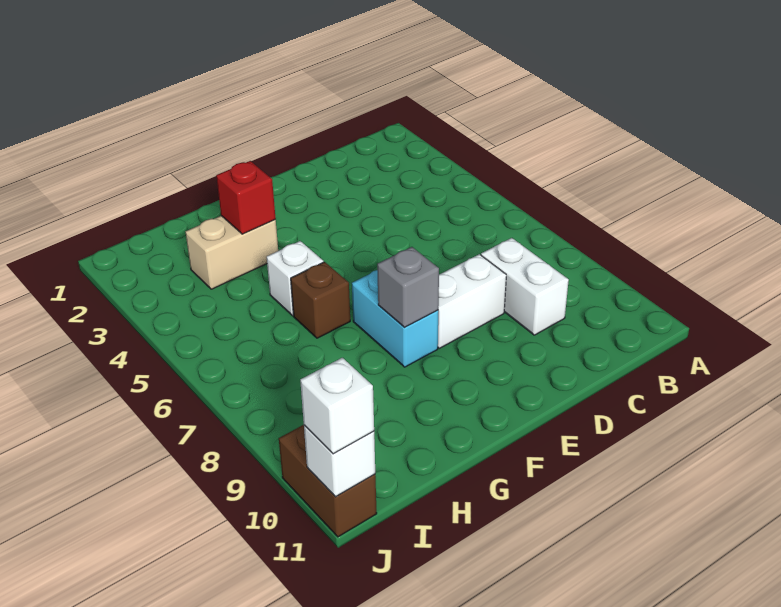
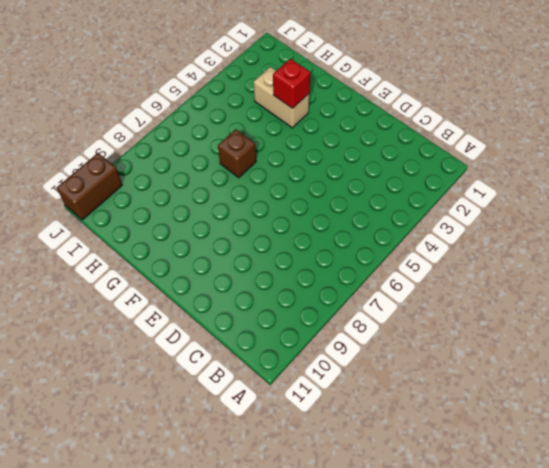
none -> white brick C8:C9 level 1
none -> white brick D8:E8 level 1

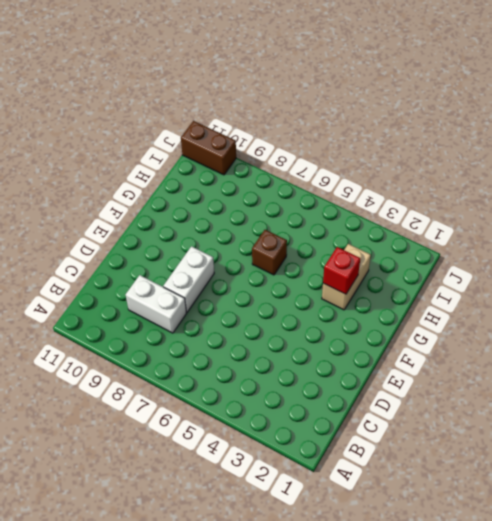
none -> cyan brick F7:F8 level 1
none -> white brick G5 level 1

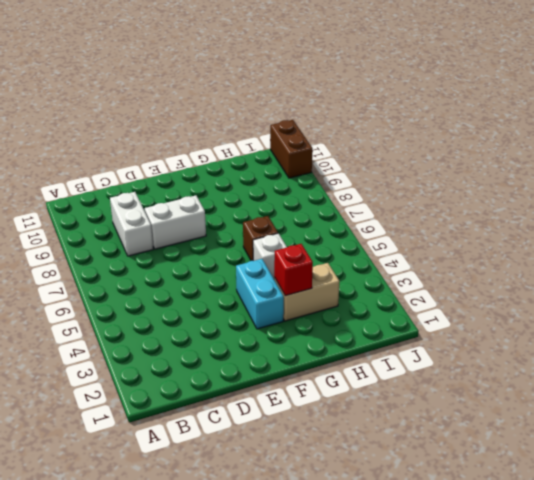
cyan brick F3:F4 level 1 -> cyan brick F7:F8 level 1
none -> grey brick F8 level 2
none -> white brick J11 level 2

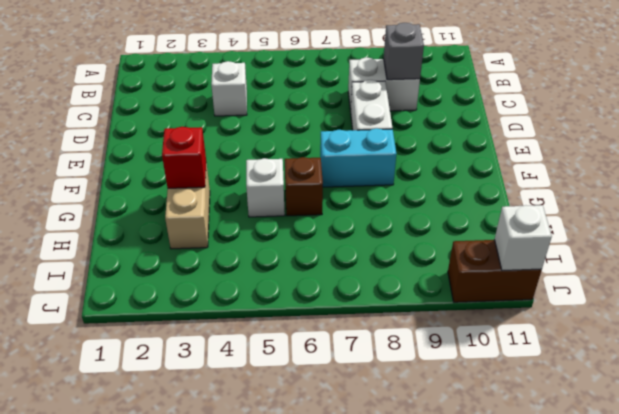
white brick C4 level 1 -> white brick J11 level 3
grey brick C9 level 2 -> grey brick F8 level 2

